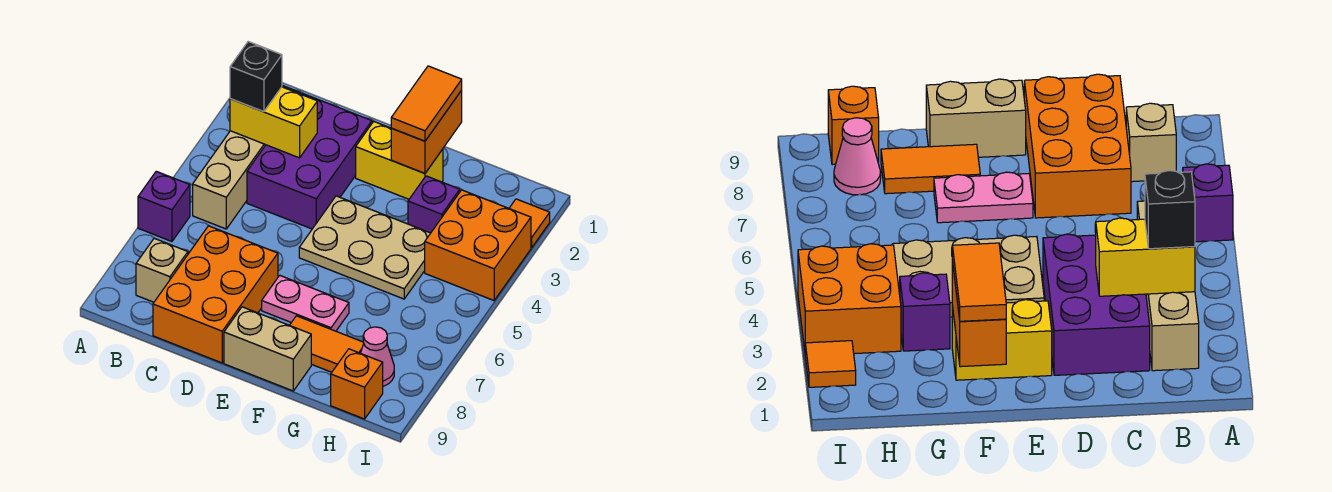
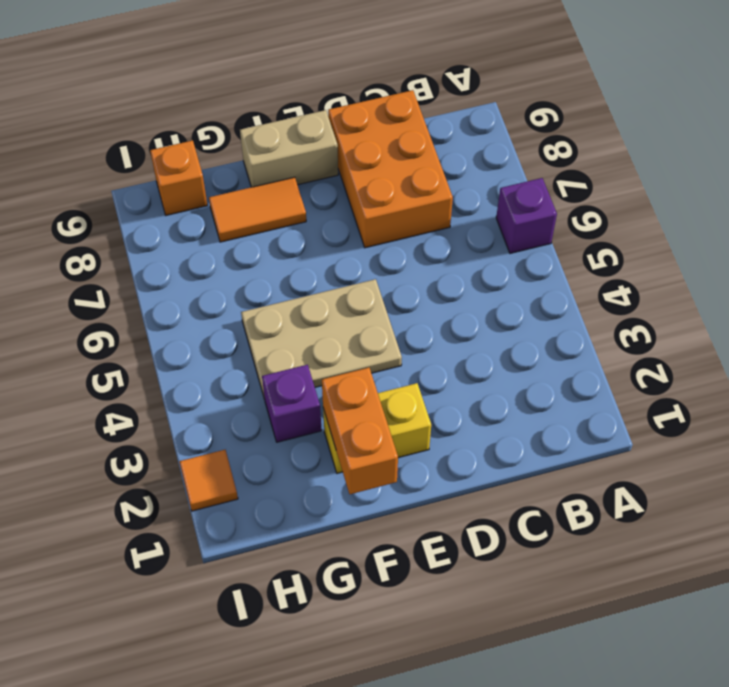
none -> tan brick B2:B5 level 1
none -> tan brick B8 level 1
none -> purple brick C2:D4 level 1

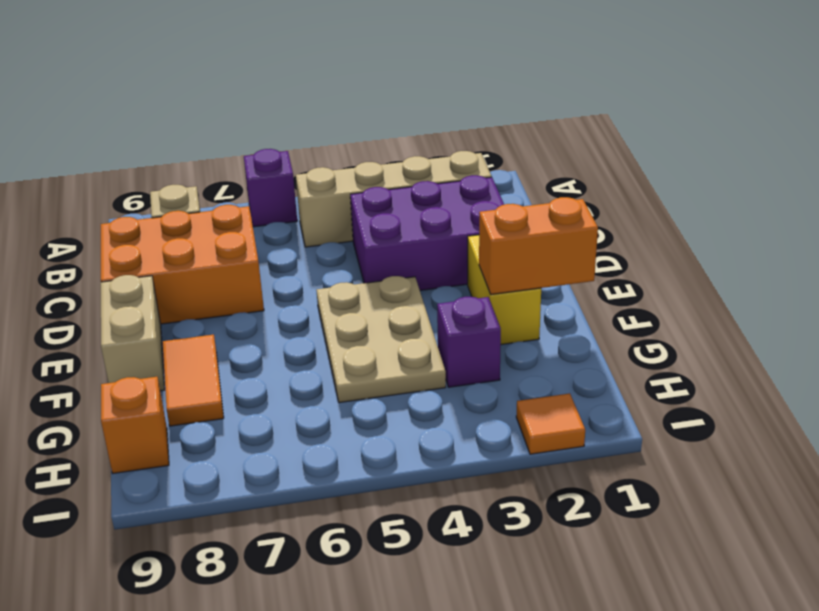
none -> pink plate E7:F7 level 1
none -> orange brick H3:I4 level 1
none -> pink cone H8 level 1

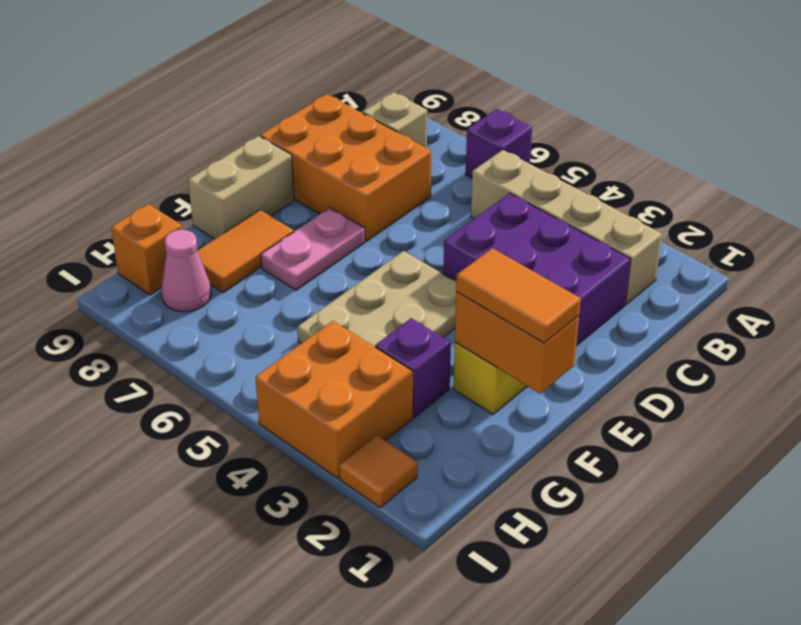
none -> yellow brick B3:C3 level 2
none -> black brick B3 level 3

